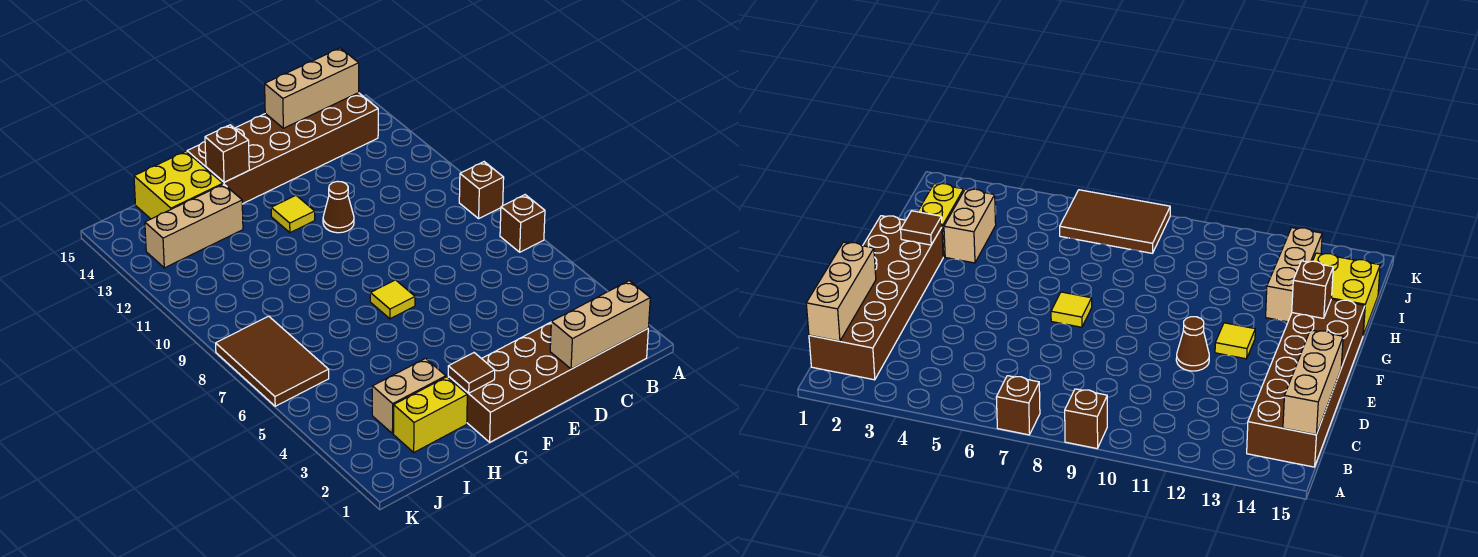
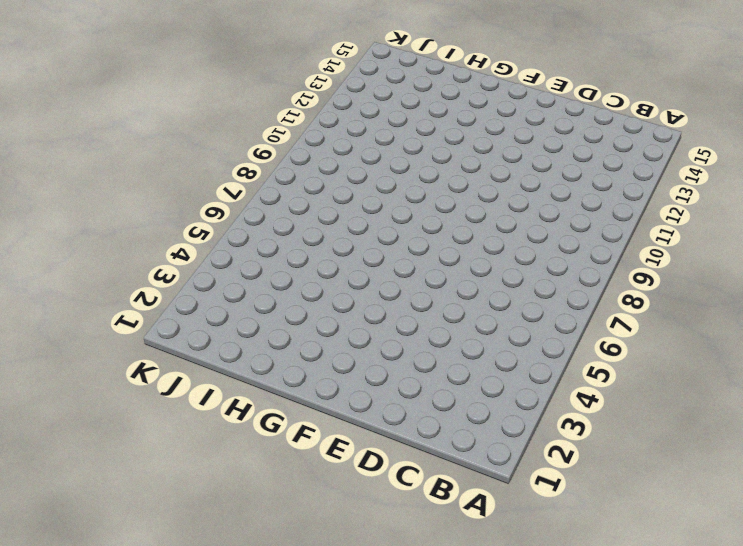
none -> brown brick A7 level 1
none -> brown brick A9 level 1
none -> brown brick B1:G2 level 1

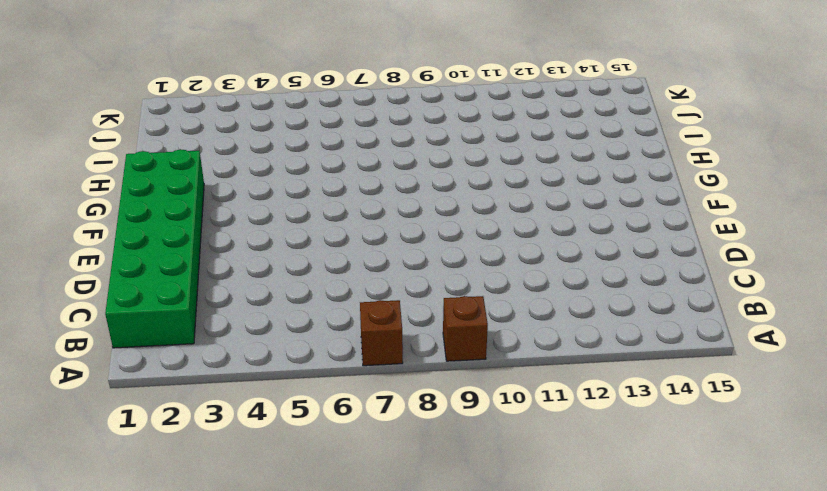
green brick B1:G2 level 1 -> brown brick B1:G2 level 1
none -> brown brick B14:G15 level 1
none -> brown cone E11 level 1
none -> yellow tile F7 level 1

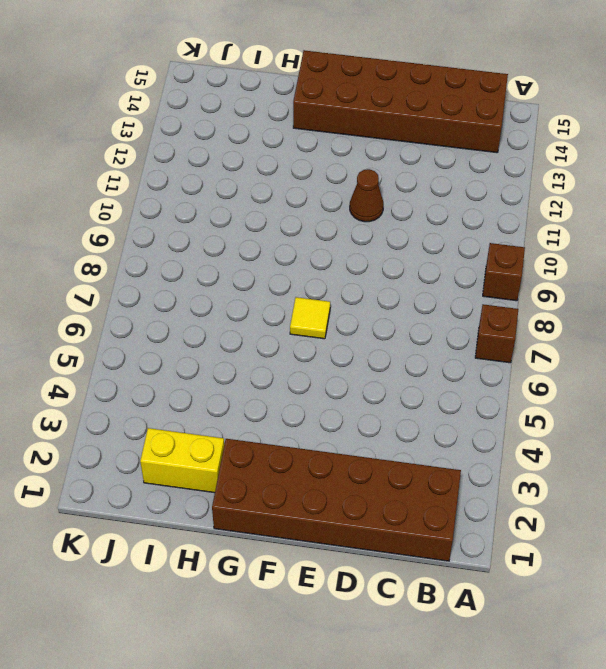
none -> yellow tile F12 level 1
none -> tan brick H3:I3 level 1
none -> tan brick H13:J13 level 1

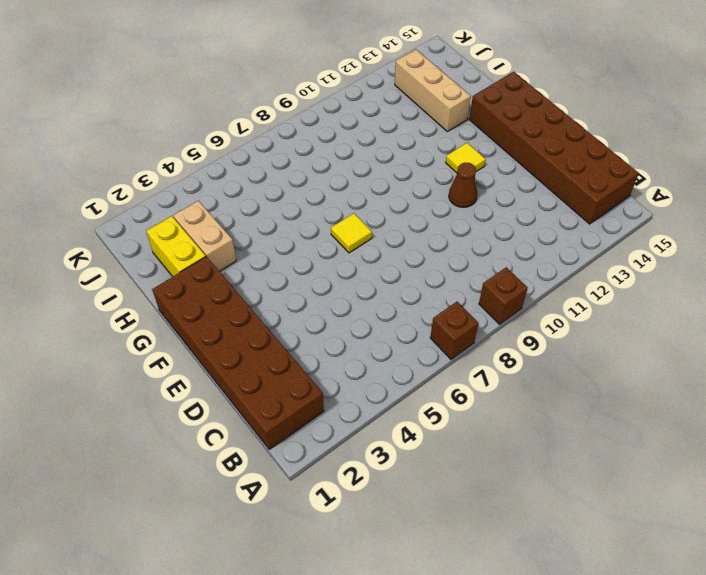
none -> yellow brick H14:I15 level 1
none -> brown tile J6:K8 level 1
none -> tan brick B1:D1 level 2

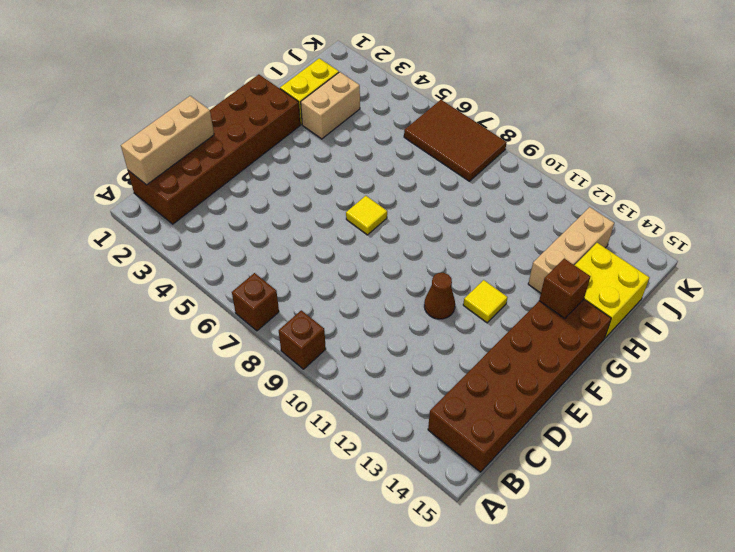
none -> tan brick B15:D15 level 2
none -> brown tile G2 level 2

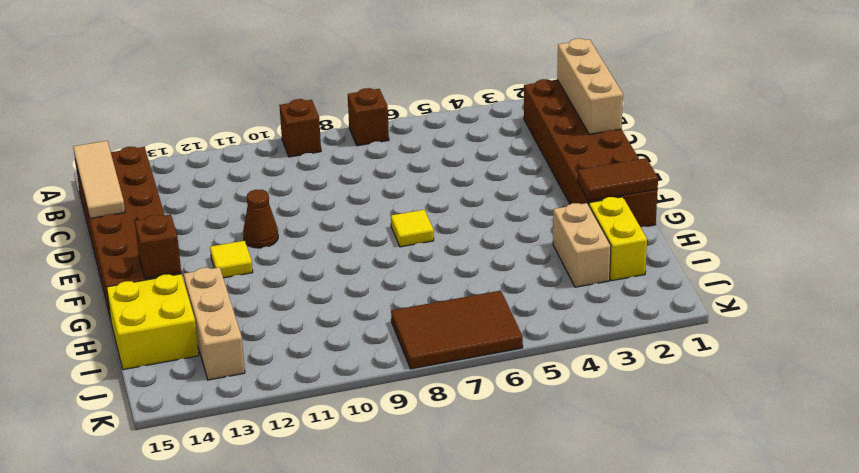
tan tile B15:D15 level 2 -> tan brick B15:D15 level 2
brown tile G1:G2 level 2 -> brown tile G2 level 2

